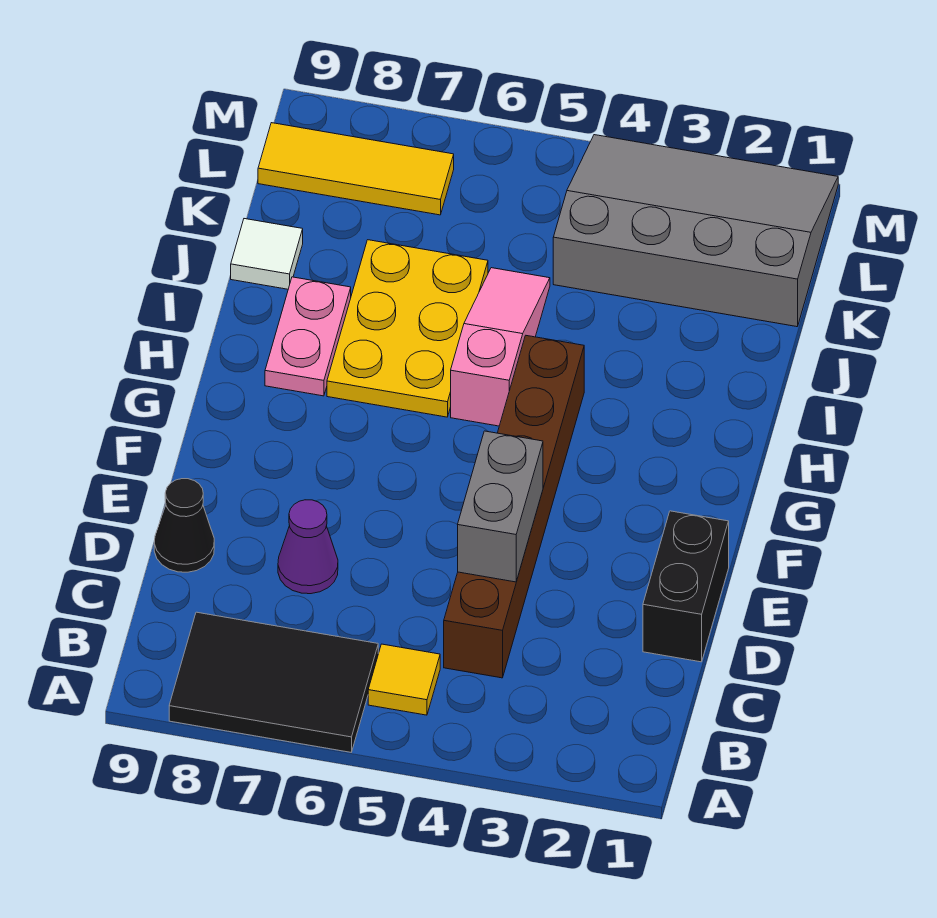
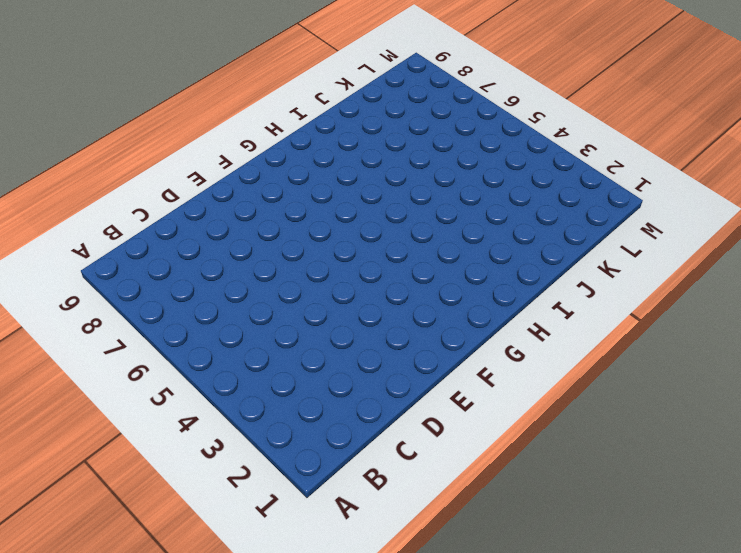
none -> black tile A6:B8 level 1
none -> yellow tile B5 level 1
none -> brown brick C4:H4 level 1

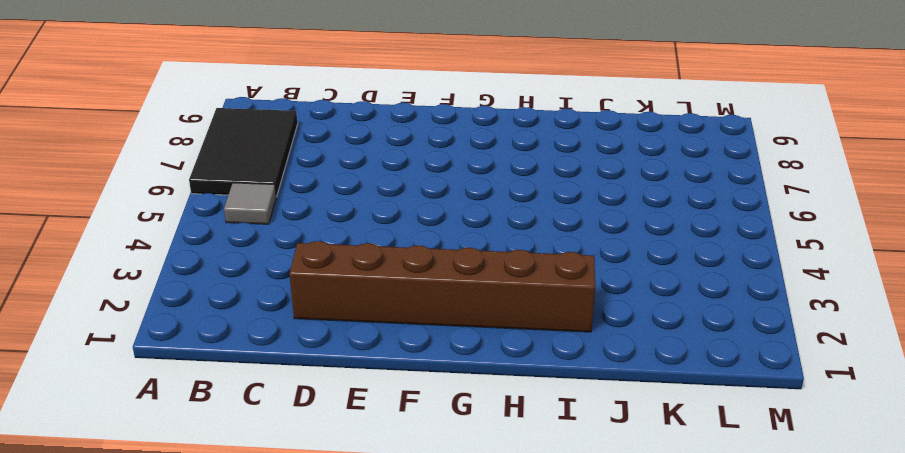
grey tile B5 level 1 -> yellow tile B5 level 1
brown brick D2:I2 level 1 -> brown brick C4:H4 level 1
none -> black brick D1:E1 level 1
none -> purple cone D7 level 1
none -> black cone D9 level 1

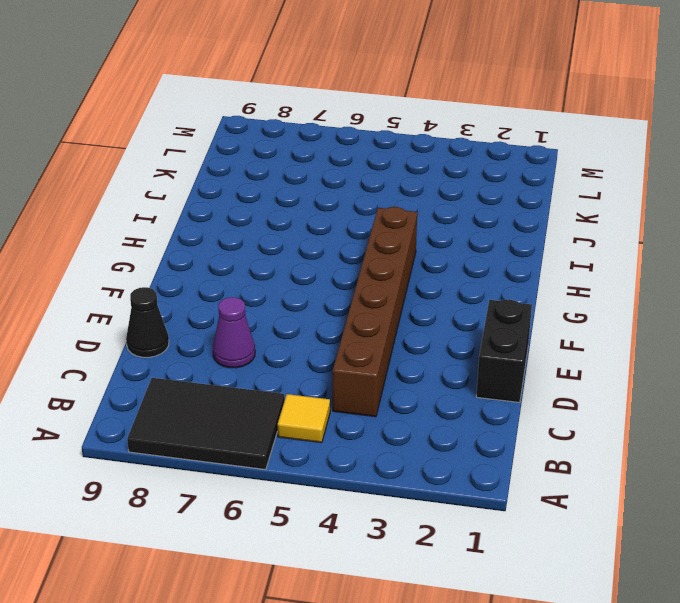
none -> pink slope H5:J5 level 1 top H
none -> yellow plate H6:J7 level 1
none -> pink plate H8:I8 level 1

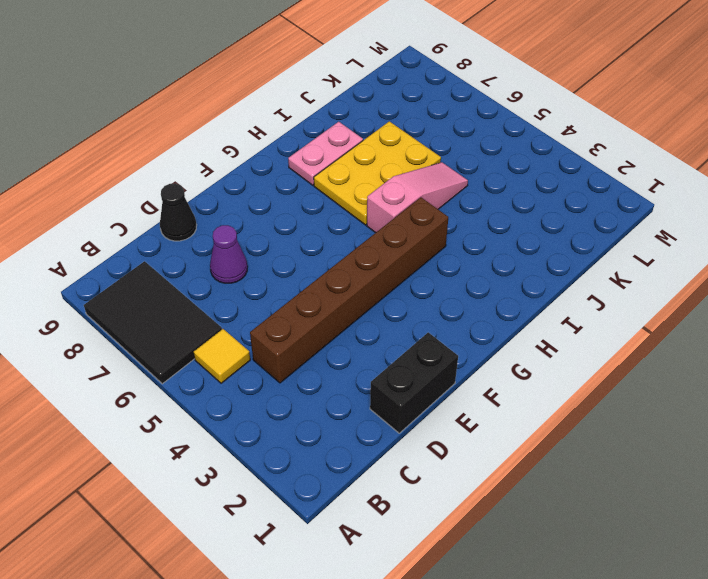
none -> white tile J9 level 1
none -> grey slope K1:M4 level 1 top K
none -> yellow tile L7:L9 level 1

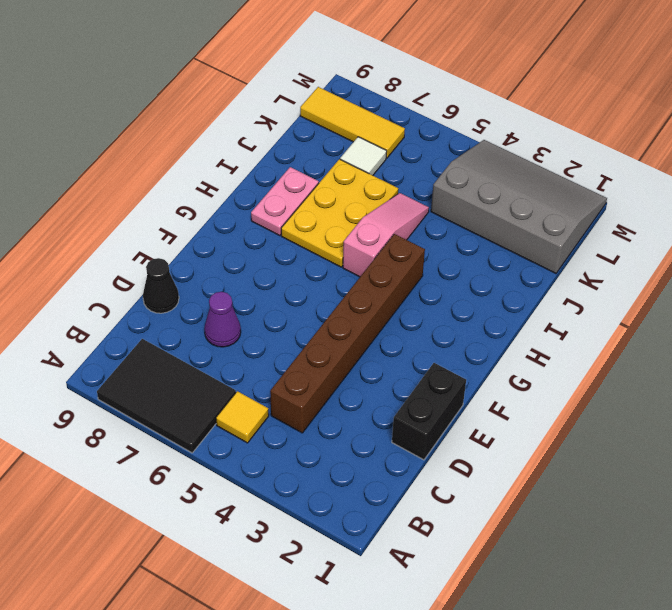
white tile K7 level 1 -> white tile J9 level 1
none -> grey brick D4:E4 level 2

